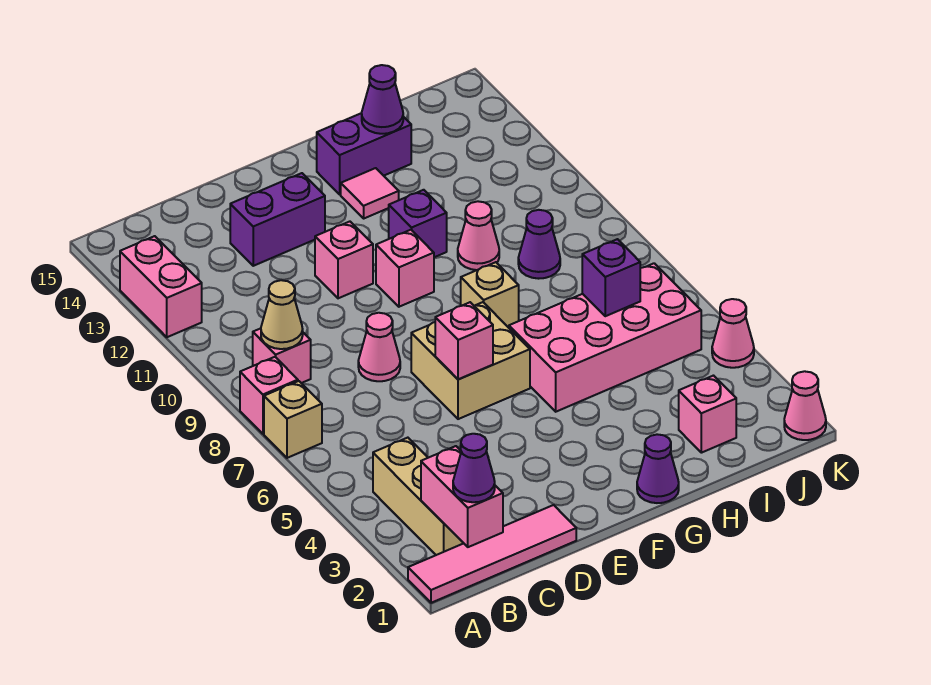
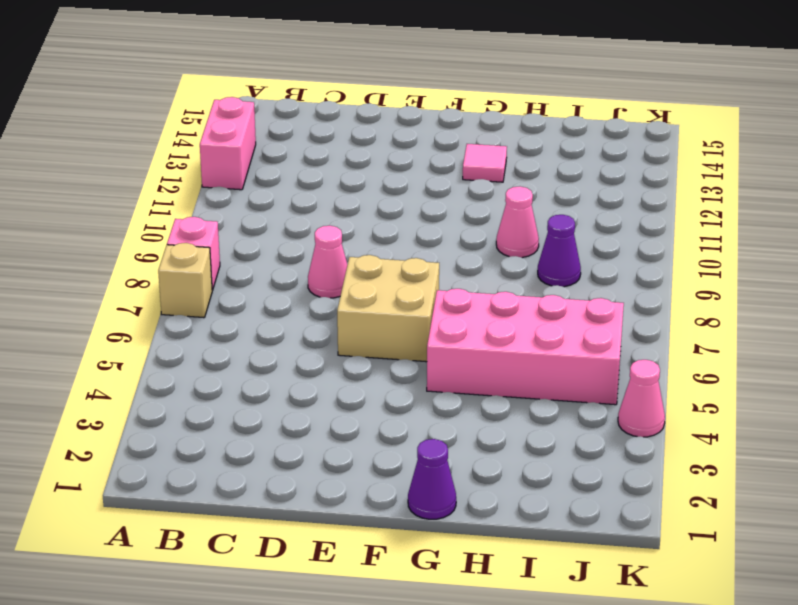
none -> pink tile A1:D1 level 1
none -> tan brick B2:B4 level 1
none -> pink brick B9 level 1

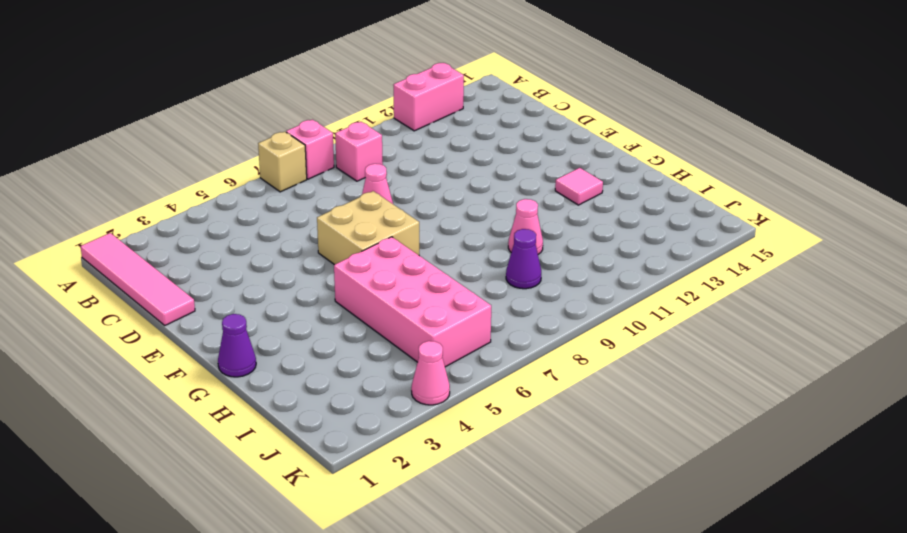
none -> tan brick B2:B4 level 1
none -> purple brick D13:E13 level 1
none -> pink brick E11 level 1

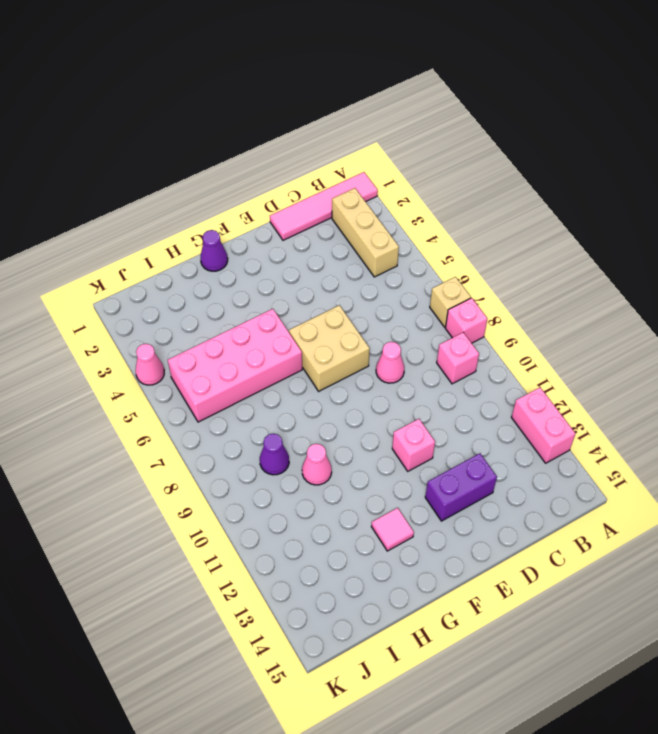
none -> pink brick F10 level 1
none -> tan brick G8 level 1
none -> purple brick G11 level 1

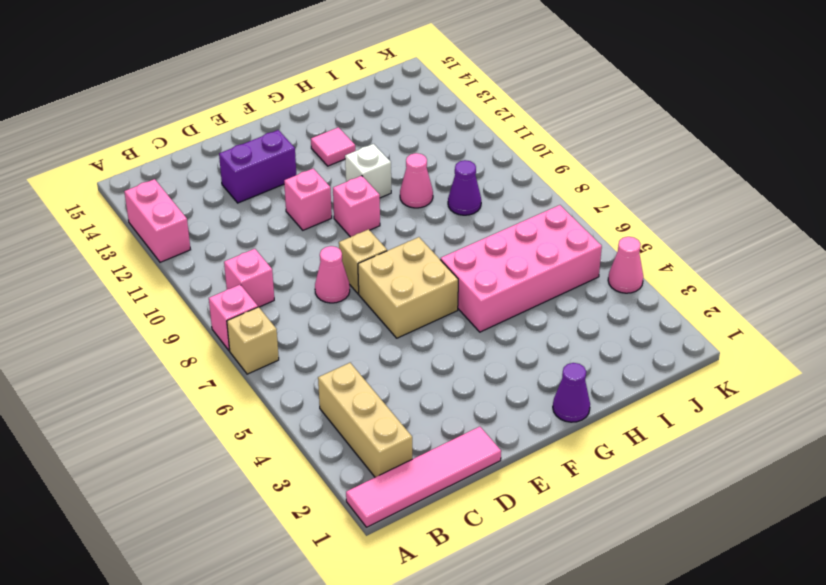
tan brick E8 level 1 -> tan brick G8 level 1
white brick G11 level 1 -> purple brick G11 level 1
none -> purple brick G14:H14 level 1
none -> pink brick I2 level 1
none -> pink cone K1 level 1

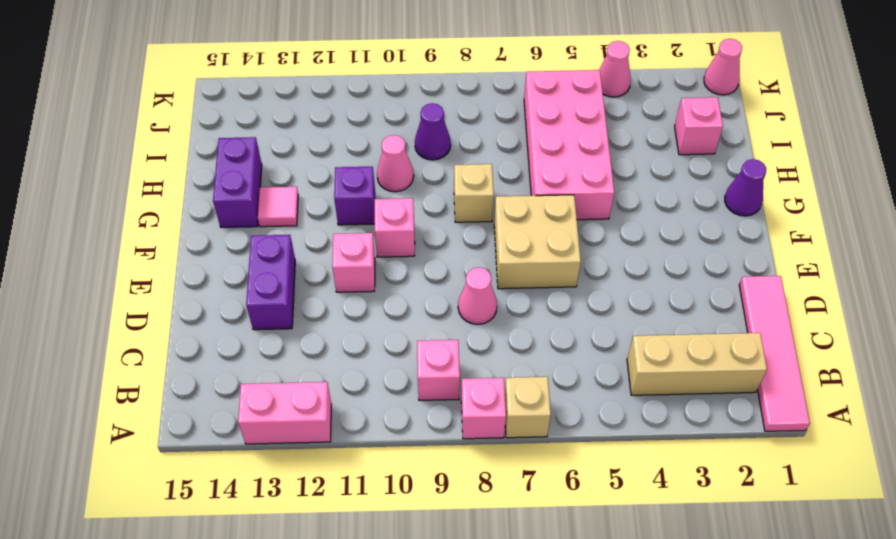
none -> pink brick B1:B2 level 2
none -> tan cone B9 level 2
none -> pink brick E6 level 2

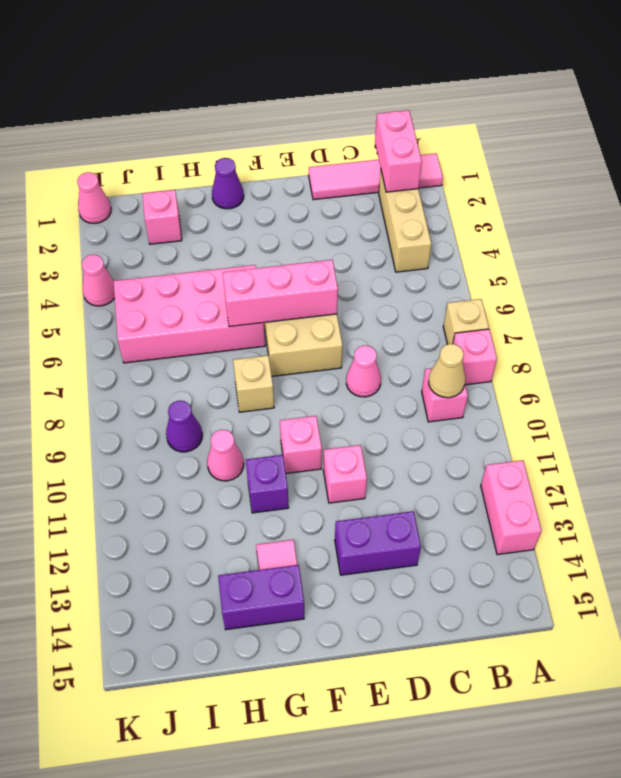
pink brick E6:G6 level 2 -> pink brick E6 level 2
none -> purple cone H14 level 2
none -> purple brick I6 level 2
none -> purple cone B1 level 3

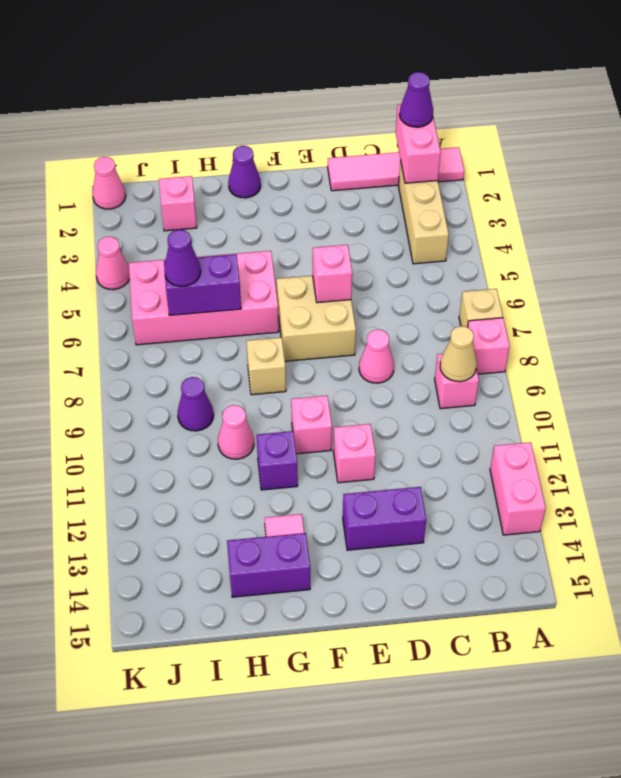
purple brick H6:I6 level 2 -> purple brick I6 level 2
purple cone I6 level 3 -> purple cone H14 level 2

